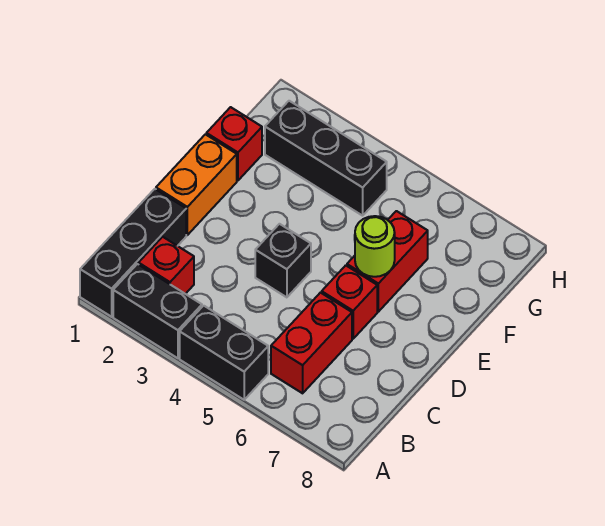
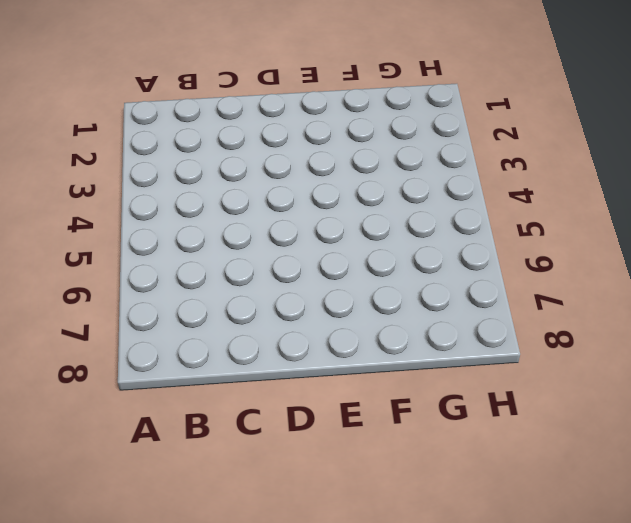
none -> black brick A1:C1 level 1
none -> black brick A2:A3 level 1
none -> black brick A4:A5 level 1

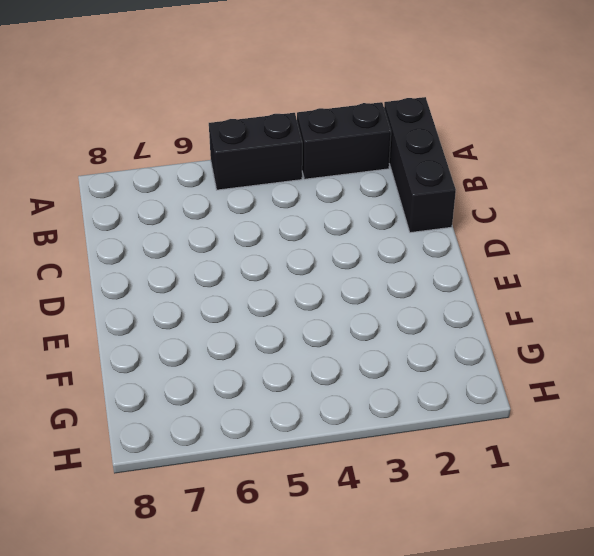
none -> red brick B2 level 1
none -> red brick B6:C6 level 1
none -> orange brick D1:E1 level 1

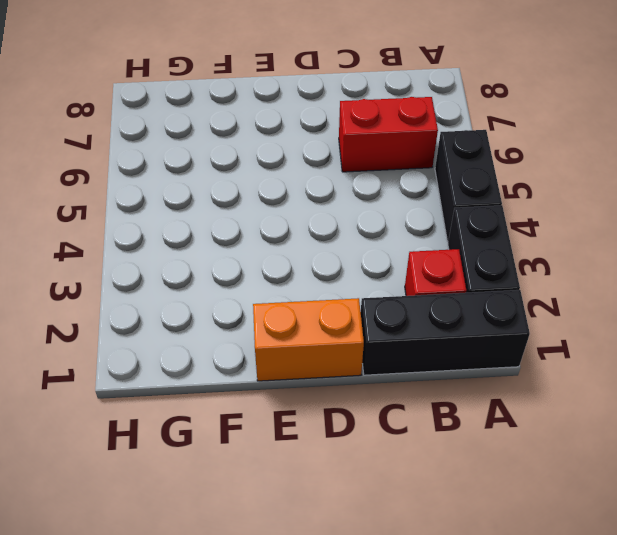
none -> black brick D4 level 1
none -> red brick D6 level 1
none -> red brick E6:F6 level 1

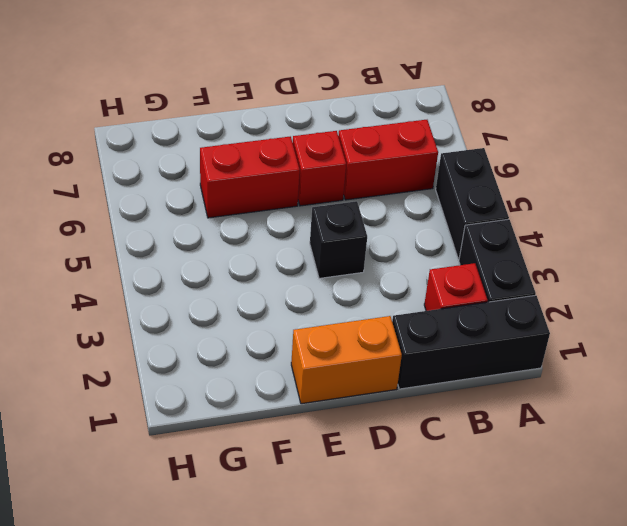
none -> red brick F1 level 1
none -> black brick G2:G4 level 1
none -> lime round brick E6 level 2

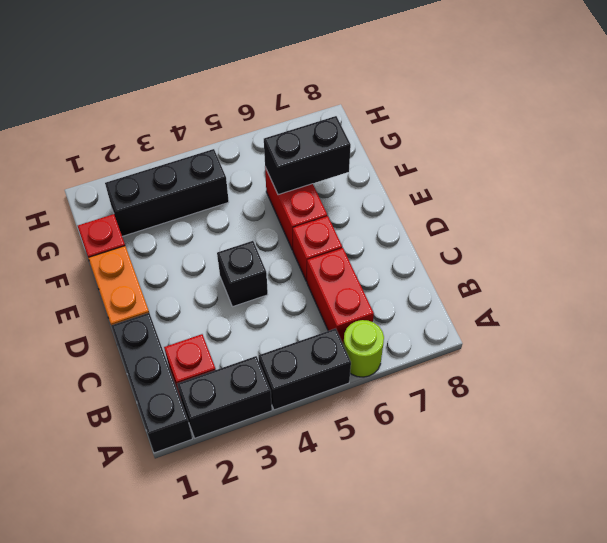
lime round brick A6 level 1 -> lime round brick E6 level 2
black brick F6:F7 level 2 -> none

